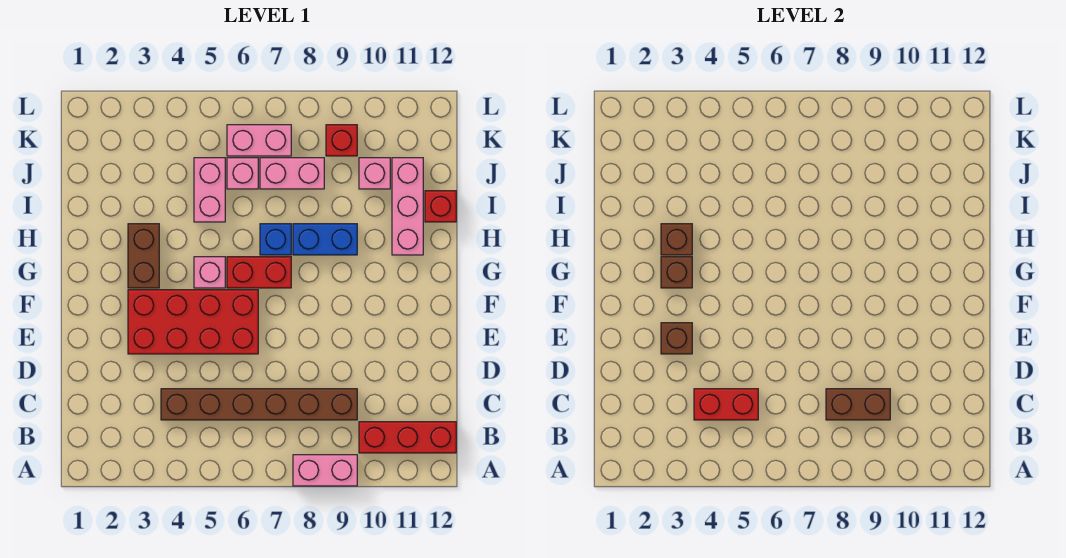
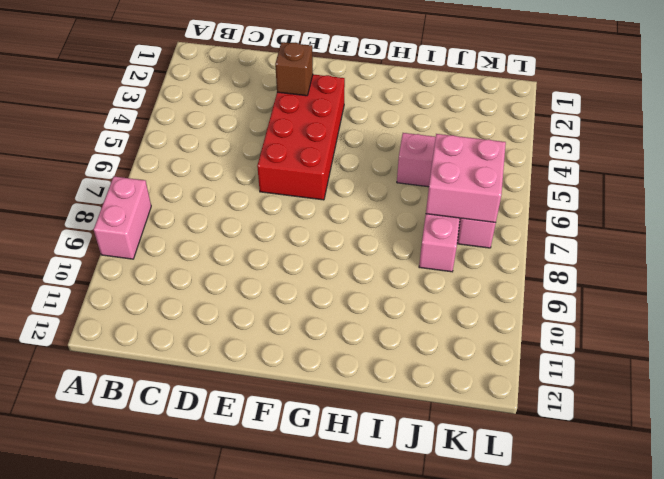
pink brick J6:K7 level 2 -> none
none -> red brick B10:B12 level 1
none -> brown brick C4:C9 level 1
none -> brown brick G3:H3 level 1

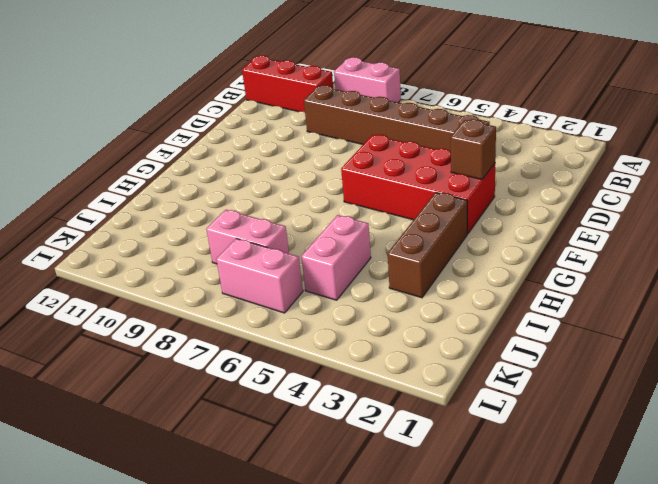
brown brick G3:I3 level 1 -> brown brick G3:H3 level 1
none -> pink brick G5 level 1
none -> red brick G6:G7 level 1
none -> blue brick H7 level 1

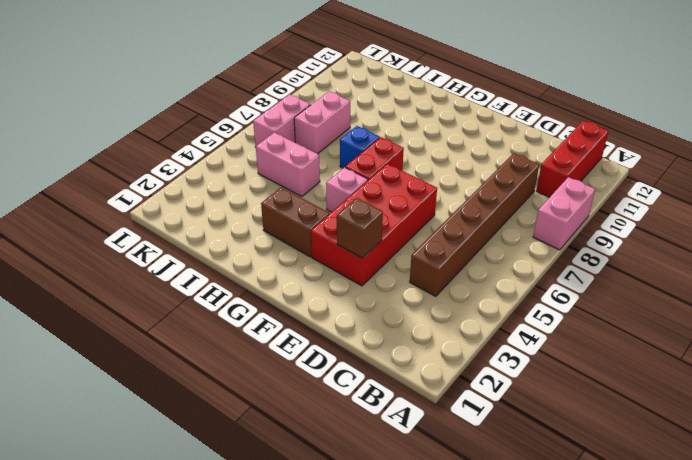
none -> blue brick H8:H9 level 1
none -> pink brick H11:J11 level 1
none -> red brick I12 level 1

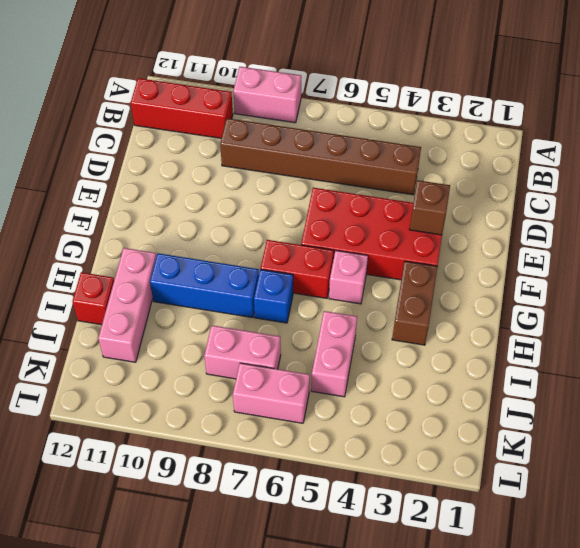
blue brick H8:H10 level 1 -> blue brick H8:H9 level 1
none -> pink brick J6 level 1
none -> pink brick J10 level 1
none -> red brick K9 level 1

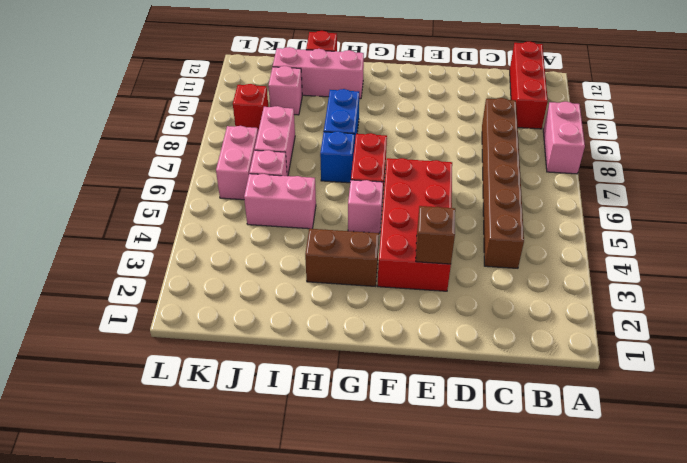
none -> red brick C4:C5 level 2
none -> brown brick C8:C9 level 2
none -> brown brick G3 level 2

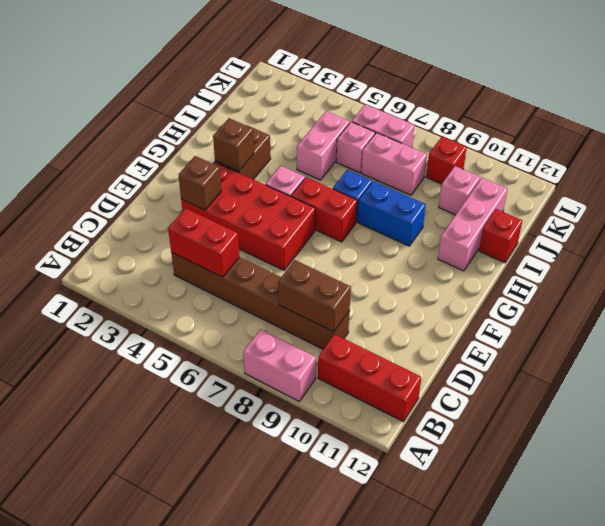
none -> brown brick H3 level 2

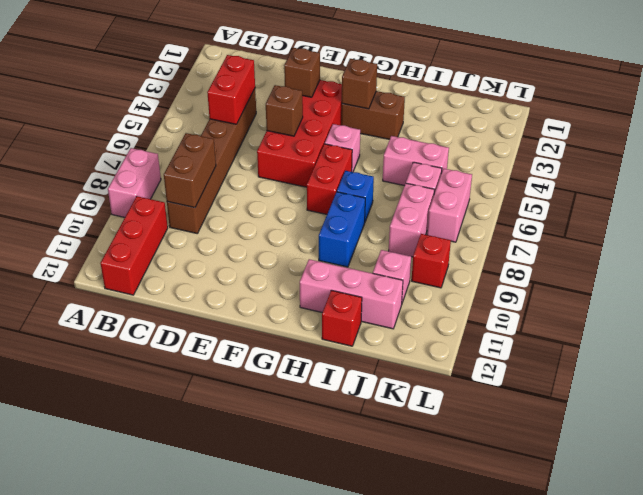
brown brick E5 level 2 -> brown brick H3 level 2

